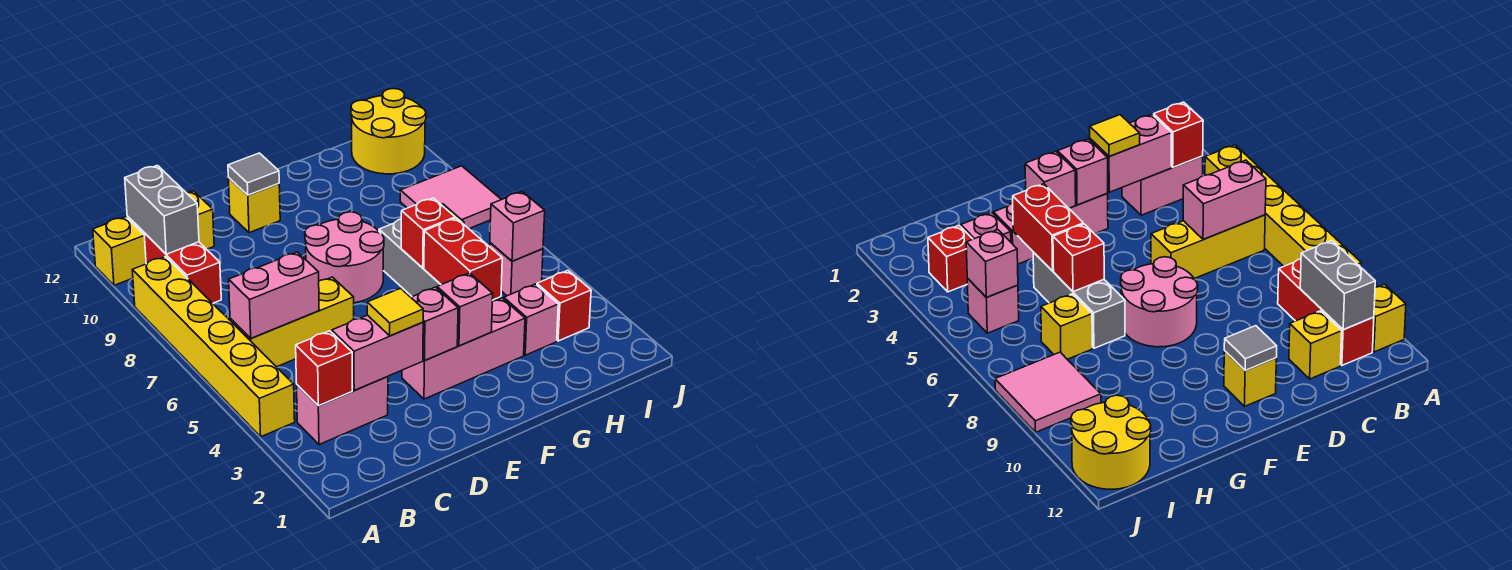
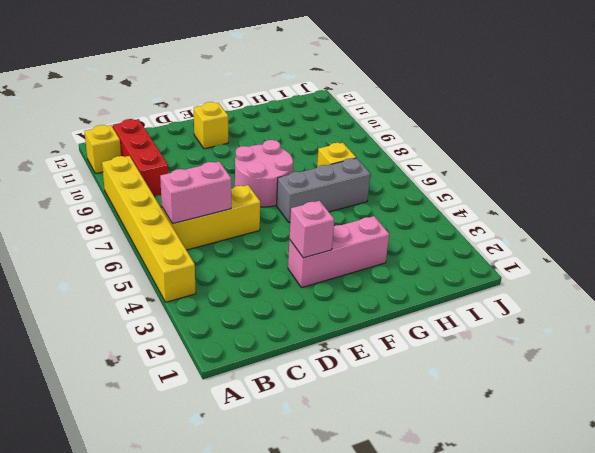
grey brick F6:H6 level 1 -> grey brick G5:G7 level 1
none -> pink brick B3:C3 level 1
none -> yellow brick C11 level 1
none -> pink brick H3 level 1

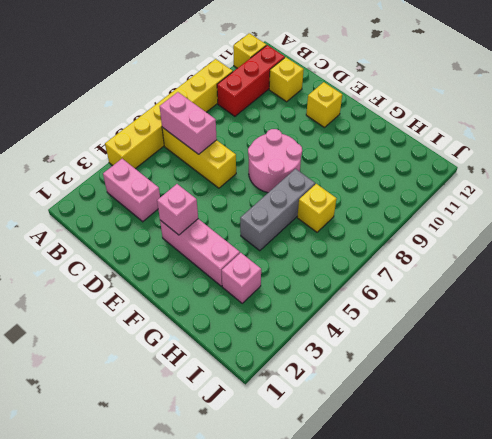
none -> red brick I3 level 1
none -> pink brick I5 level 1
none -> pink tile I8:J9 level 1

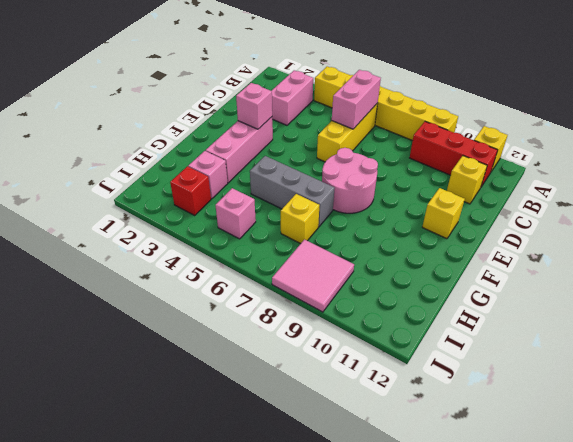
none -> yellow round brick I11:J12 level 1
none -> red brick B3 level 2
none -> grey brick B10:B11 level 2

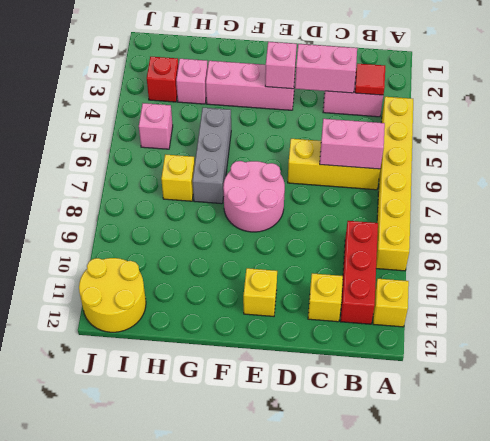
red tile B3 level 2 -> red brick B3 level 2
none -> pink tile I8:J9 level 1
none -> grey brick B10:B11 level 2
none -> grey tile E11 level 2

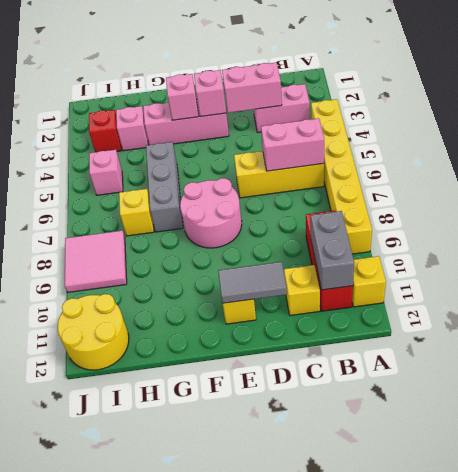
grey tile D11:E11 level 2 -> grey tile E11 level 2
none -> red brick B3 level 2
none -> red brick G4:G5 level 2
none -> red brick G6 level 2

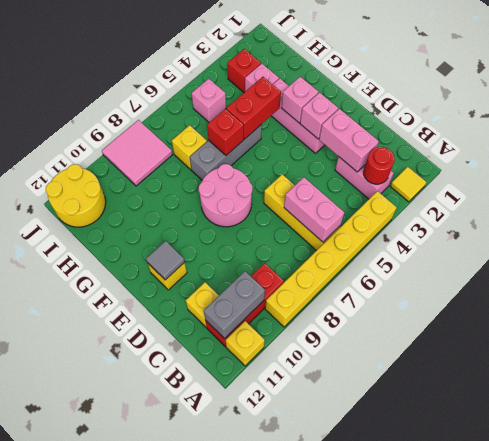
yellow tile A2 level 1 -> yellow tile D3 level 3
red round brick B3 level 2 -> red brick B3 level 2
none -> pink brick I5 level 2

